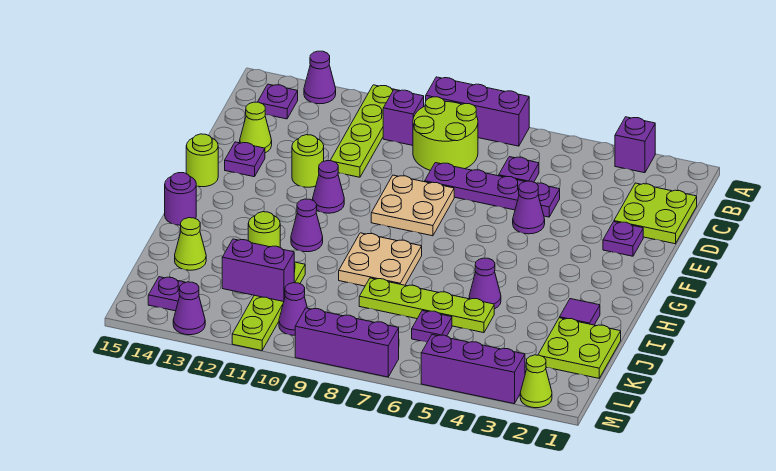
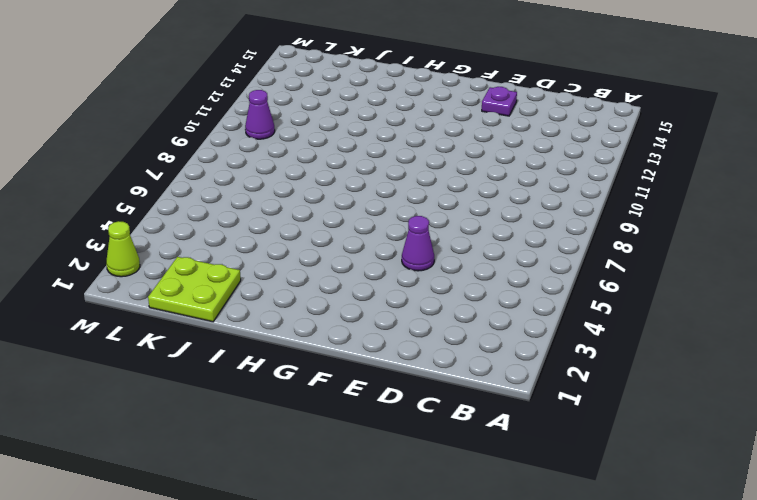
none -> purple brick A3 level 1
none -> purple brick A7:A9 level 1
none -> lime plate A11:D11 level 1
none -> purple cone A13 level 1

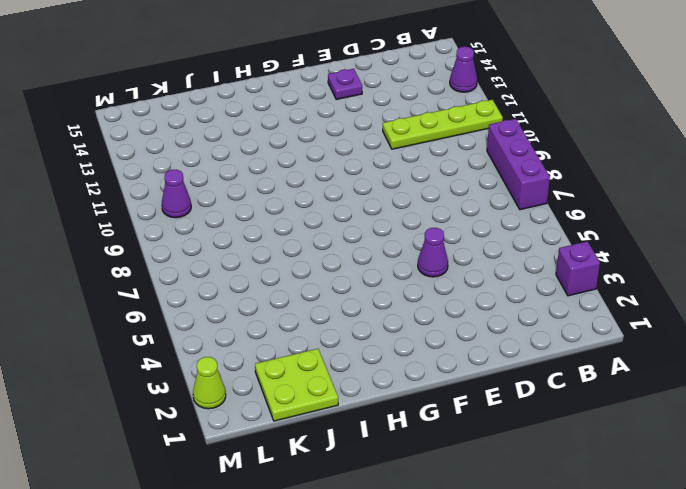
none -> lime round brick B8:C9 level 1
none -> purple brick B10 level 1
none -> purple plate B14 level 1
none -> lime plate C1:D2 level 1

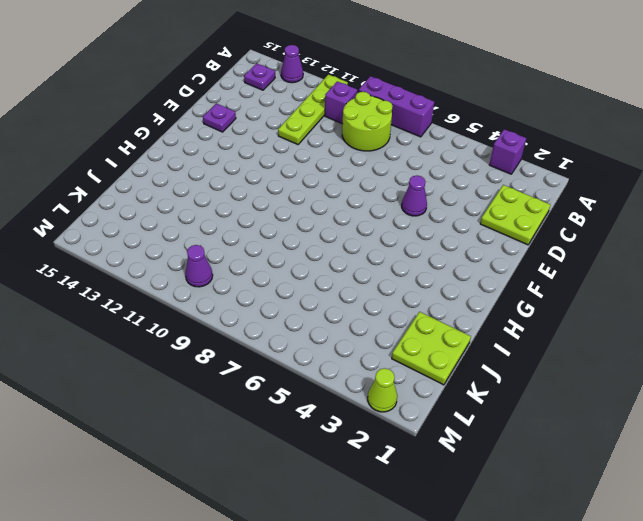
none -> purple plate C6 level 1
none -> purple plate D5:D8 level 1
none -> lime cone D14 level 1
none -> purple plate E2 level 1

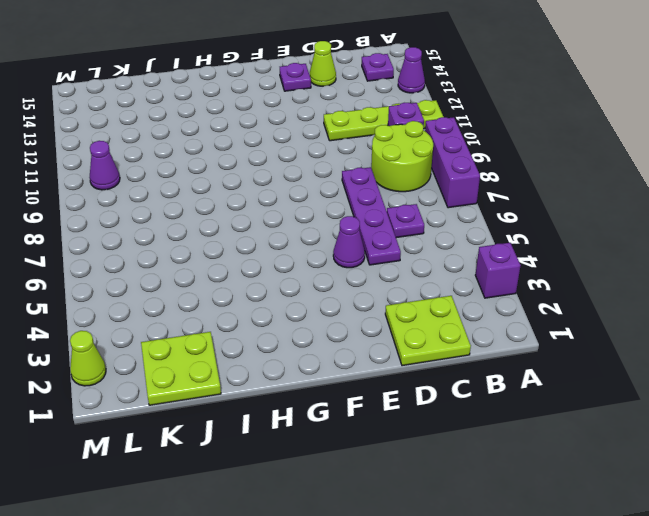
none -> purple plate E2 level 1
none -> tan plate E8:F9 level 1
none -> lime round brick E12 level 1
none -> purple cone F11 level 1

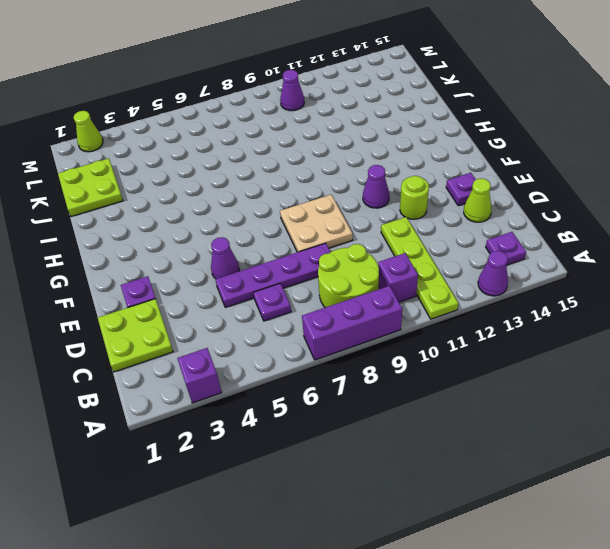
none -> lime round brick F15 level 1
none -> tan plate H8:I9 level 1
none -> purple cone H11 level 1
none -> purple round brick H15 level 1

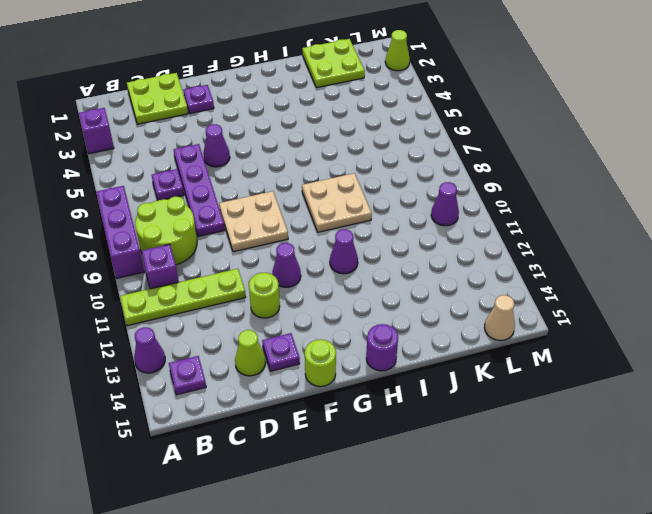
tan cone L15 level 1 -> none
none -> purple tile I2 level 1
none -> purple cone I5 level 1
none -> lime round brick I12 level 1
none -> lime plate J5:J8 level 1

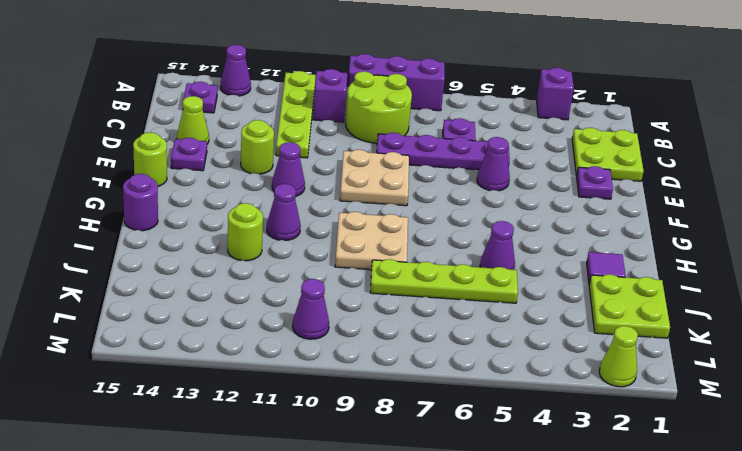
none -> lime plate J11:M11 level 1
none -> lime cone J14 level 1
none -> purple plate K6 level 1
none -> purple plate L14 level 1

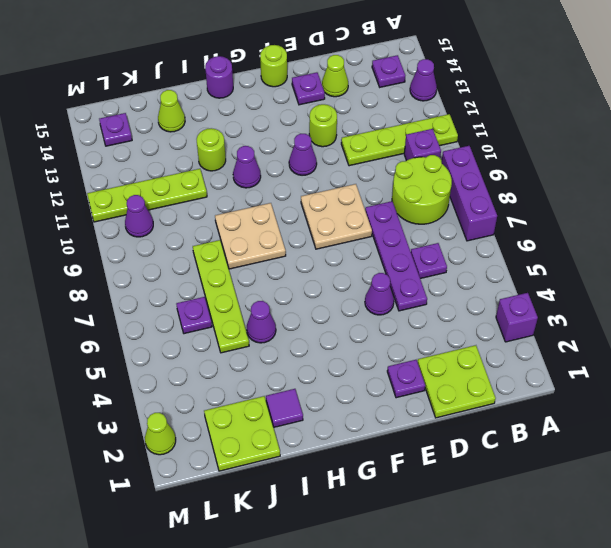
none -> purple brick M3:M5 level 1
none -> purple brick M7:M9 level 1
none -> purple cone M13 level 1
none -> purple brick K11:K12 level 2

